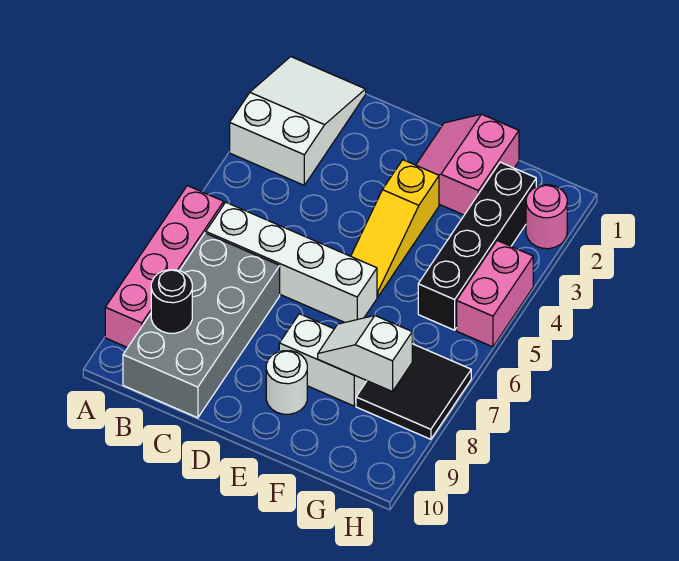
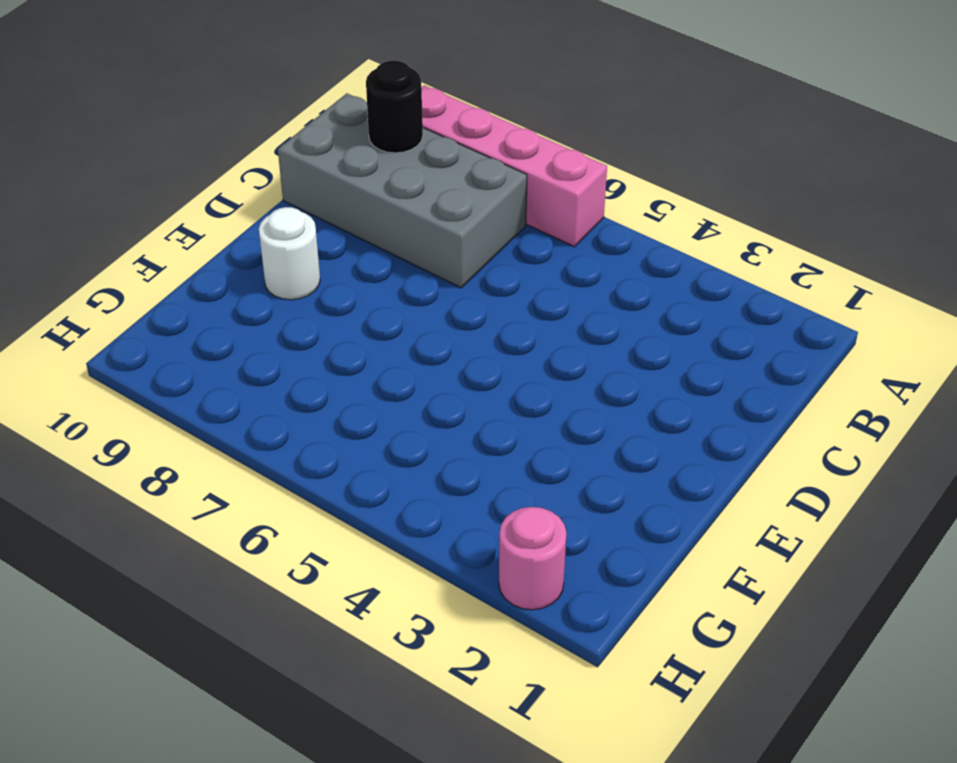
none -> white slope A1:B3 level 1 top 3
none -> white brick B6:E6 level 1
none -> pink slope E1:F2 level 1 top F

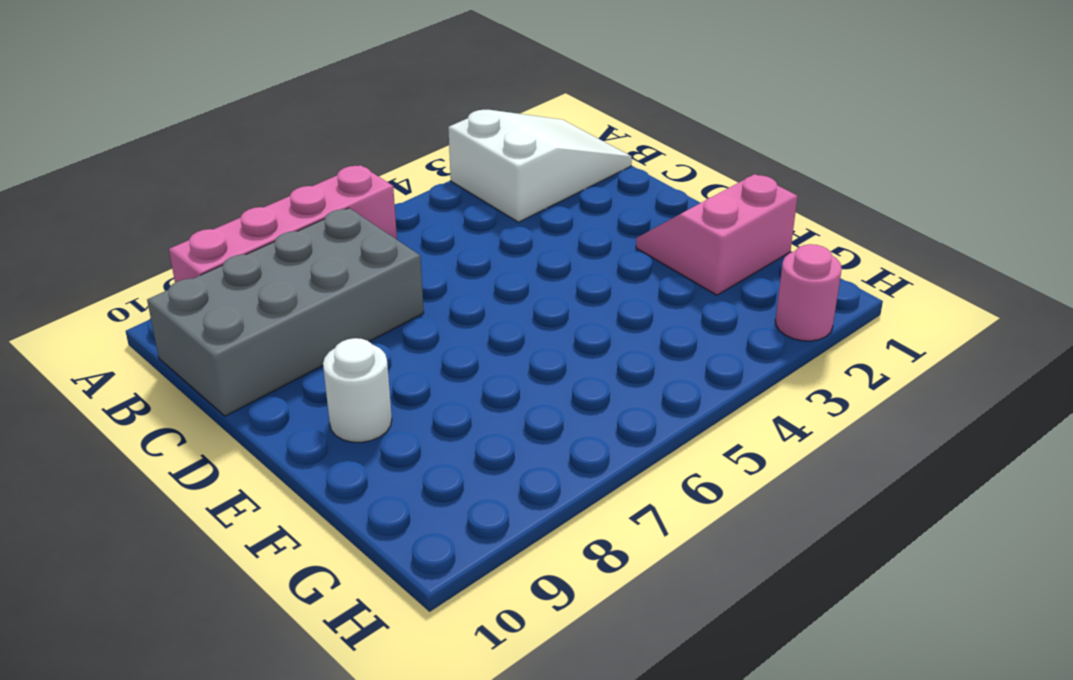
none -> white brick B6:E6 level 1
none -> yellow slope E3:E5 level 1 top 3
none -> white brick E8:F8 level 1

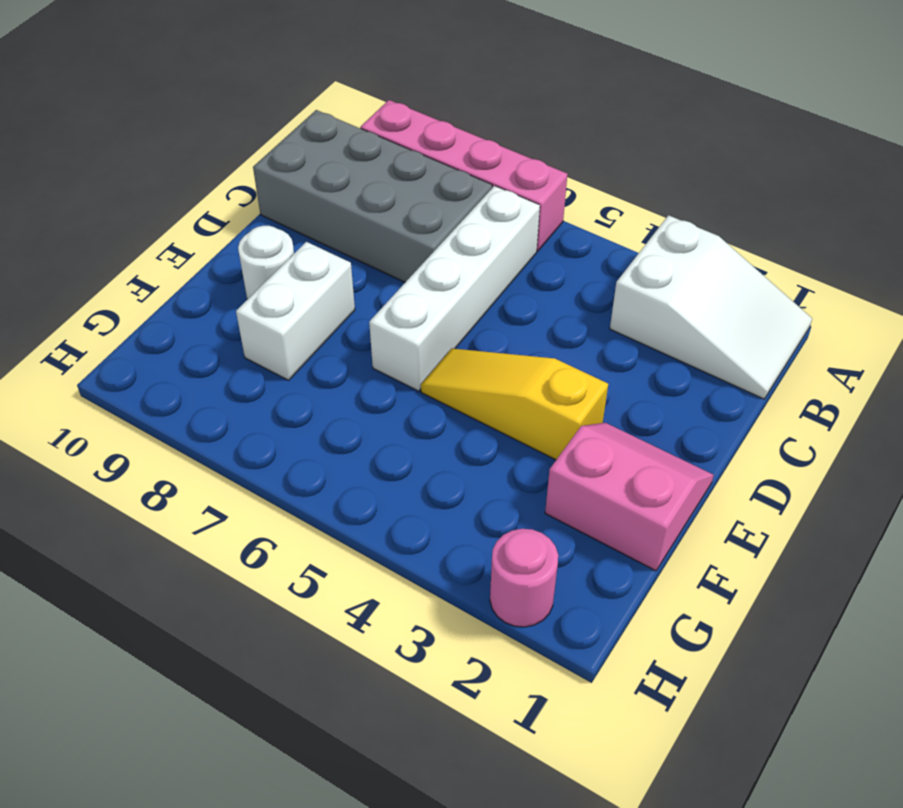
none -> black brick G2:G5 level 1
none -> black tile G7:H8 level 1
none -> pink brick H4:H5 level 1

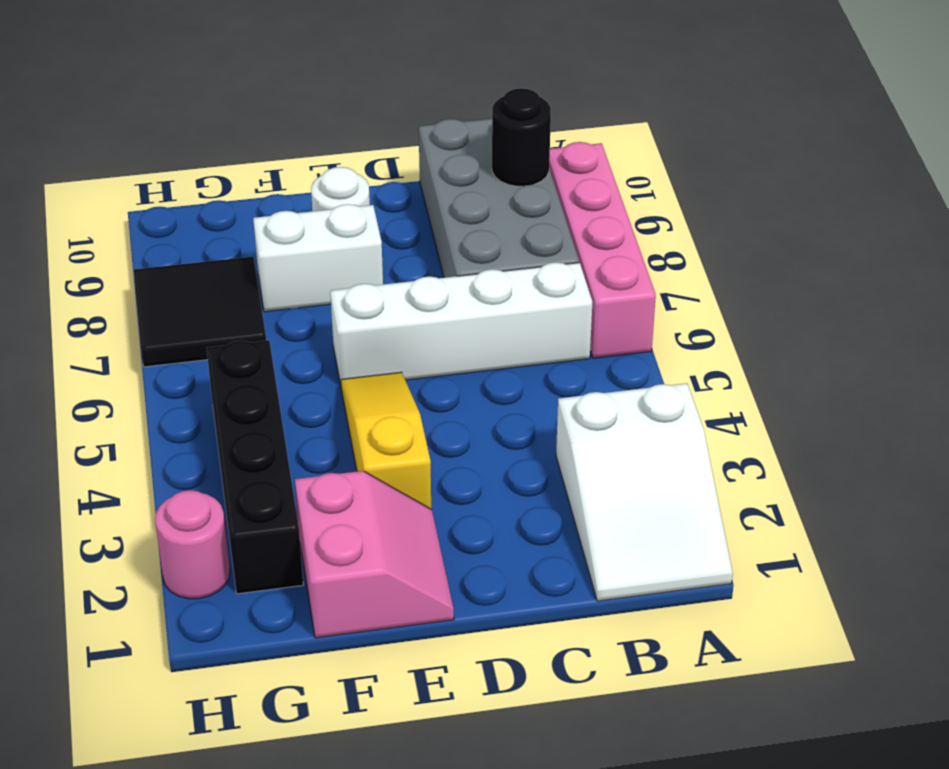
none -> pink brick H4:H5 level 1
none -> white slope F8:G8 level 2 top G

